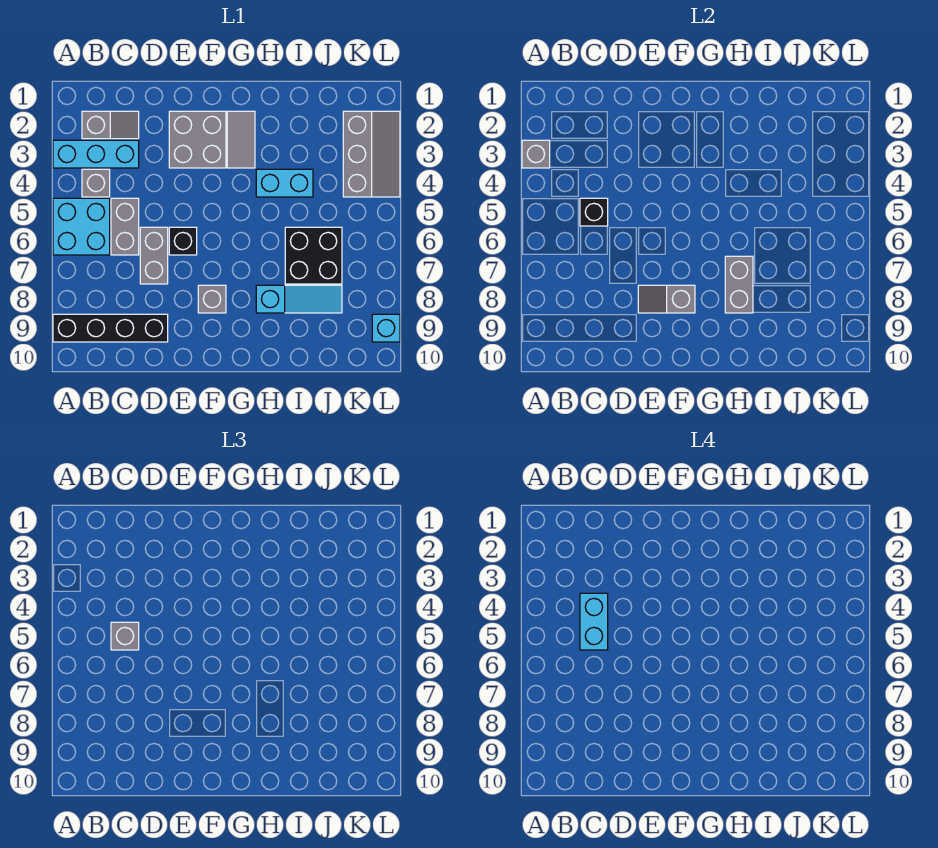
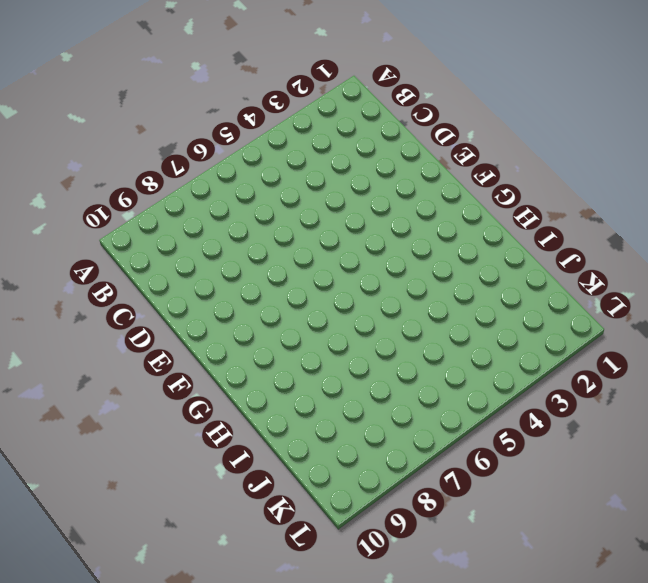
none -> cyan brick A3:C3 level 1
none -> cyan brick A5:B6 level 1
none -> black brick A9:D9 level 1

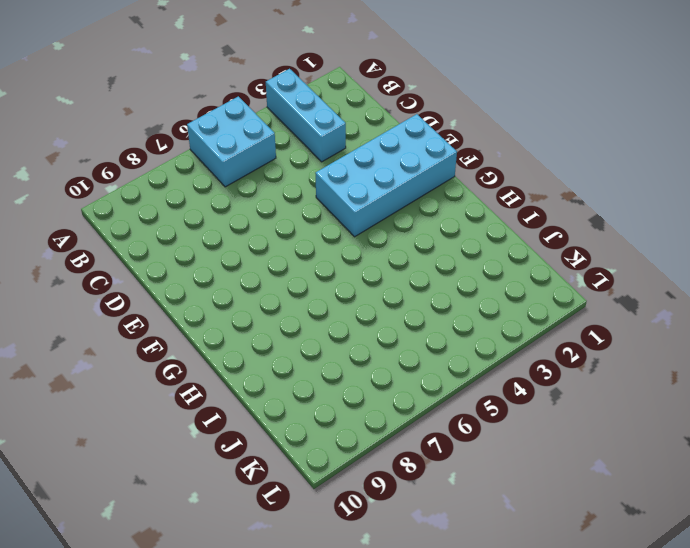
cyan brick E1:F4 level 1 -> grey brick E2:F3 level 1
none -> black brick A9:D9 level 1
none -> grey slope B2:C2 level 1 top B
none -> grey brick B4 level 1

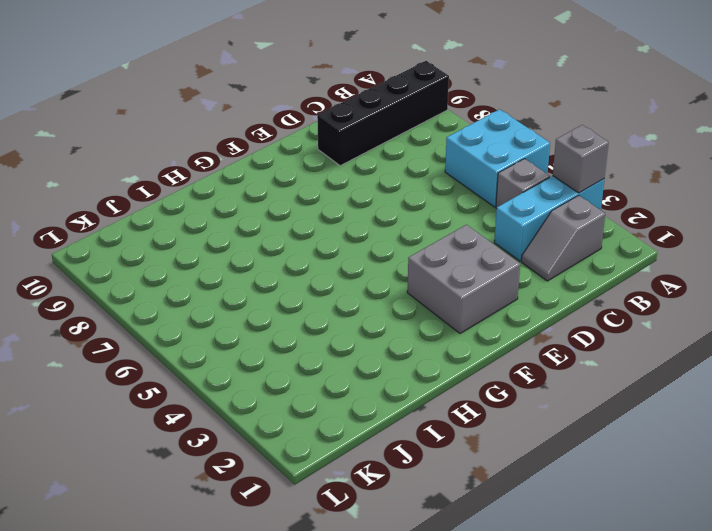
none -> grey brick C5:C6 level 1
none -> grey brick D6:D7 level 1
none -> black brick E6 level 1

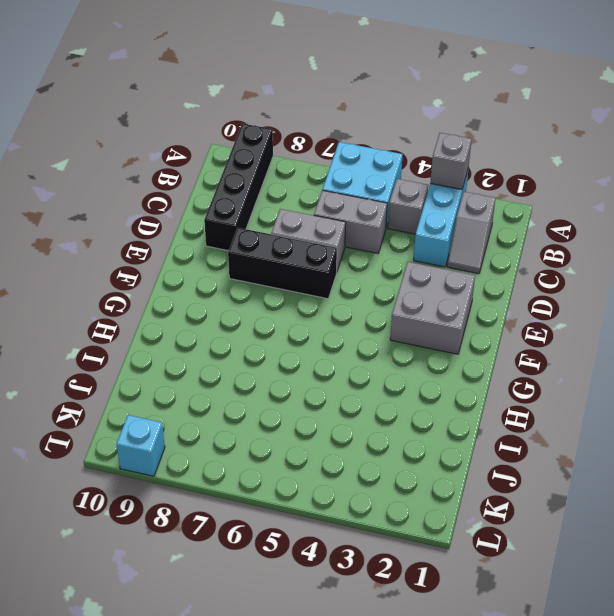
black brick E6:E8 level 1 -> black brick E6 level 1
none -> grey brick F8 level 1
none -> grey tile G2:G3 level 1
none -> cyan brick H4:I4 level 1

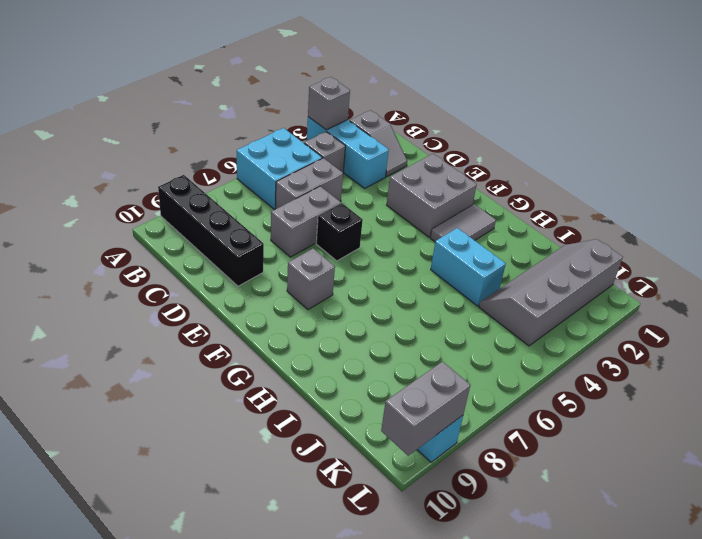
grey slope J1:K4 level 1 top K -> grey slope K2:L4 level 1 top K
grey brick L9:L10 level 2 -> grey brick H7:H8 level 2
none -> cyan slope H8:J8 level 1 top H
none -> black brick I6:J7 level 1
none -> black brick C5 level 2

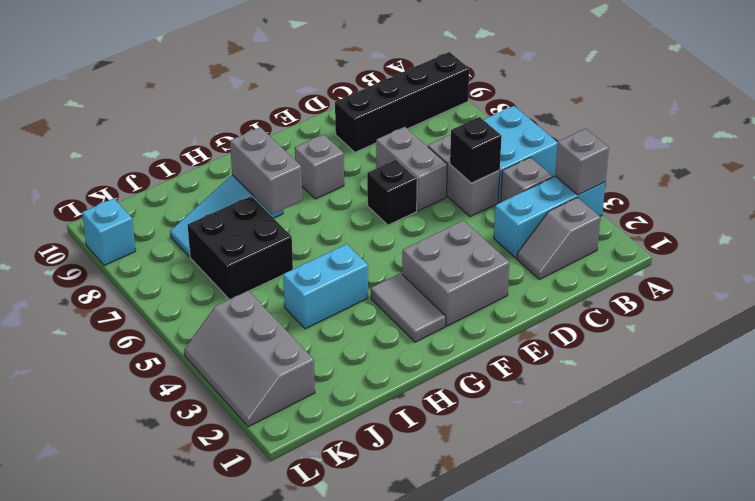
none -> grey slope E8:F8 level 2 top F
none -> grey brick C5 level 3
none -> cyan brick C4:C5 level 4

